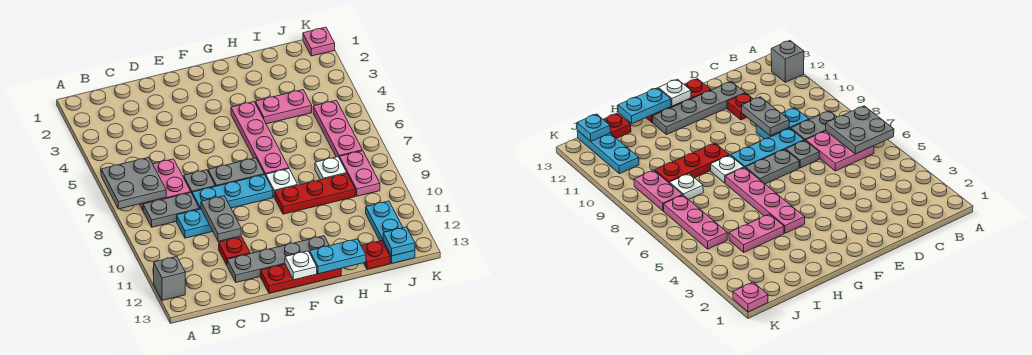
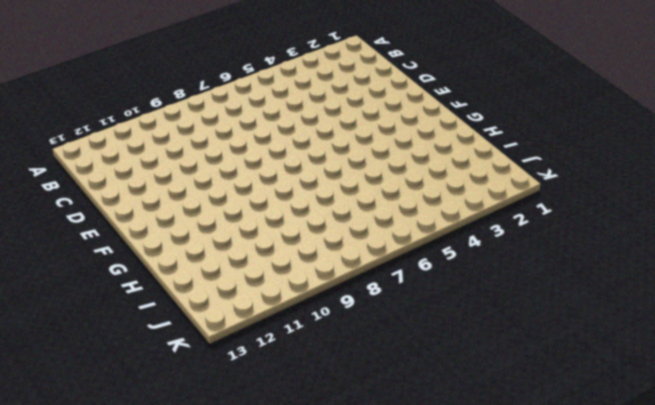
none -> grey brick A12 level 1
none -> pink plate B6:C7 level 1
none -> grey plate B8:C8 level 1

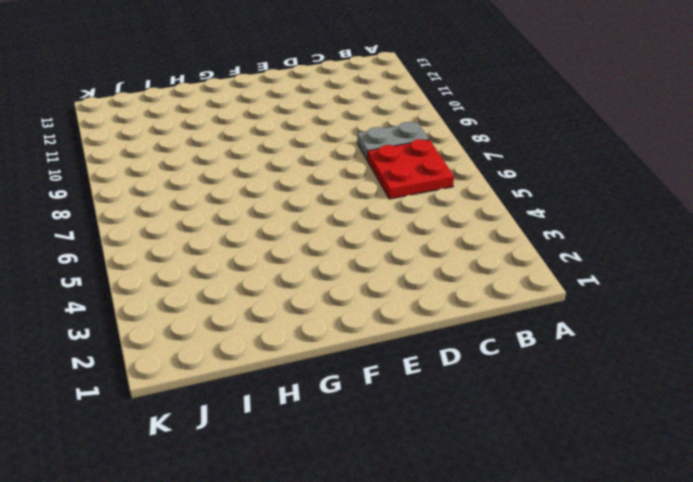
red plate B6:C7 level 1 -> pink plate B6:C7 level 1
none -> grey brick A12 level 1
none -> cyan plate C9:D9 level 1
none -> grey plate D7 level 1

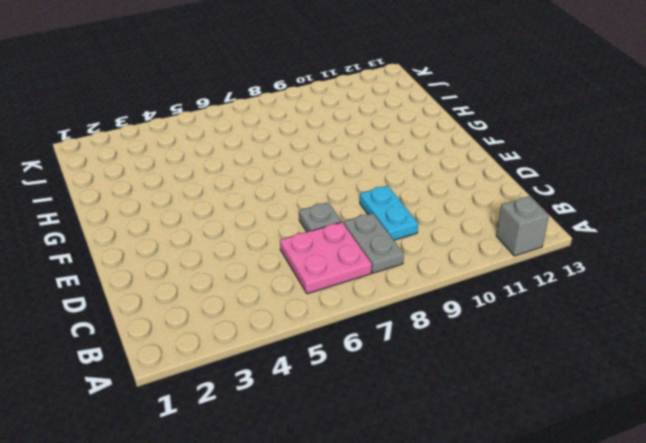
none -> cyan plate D8:F8 level 1
none -> red plate D11 level 1
none -> grey plate D12:G12 level 1

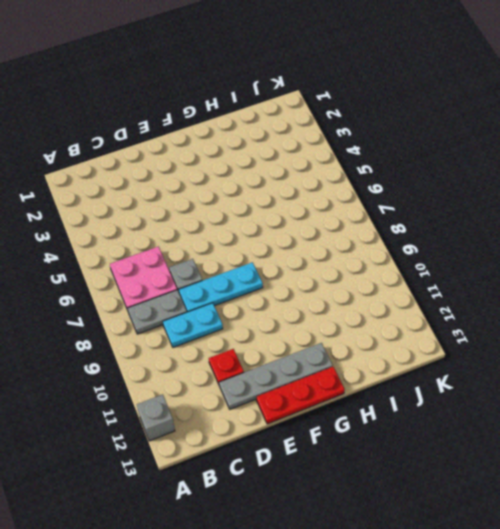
none -> grey plate E7:F7 level 1
none -> pink plate G4:G7 level 1
none -> white plate G8 level 1

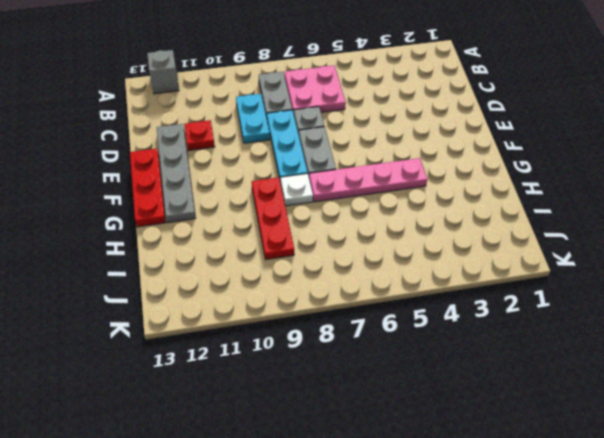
none -> pink plate H4:I4 level 1
none -> white plate I8 level 1
none -> red plate I13 level 1

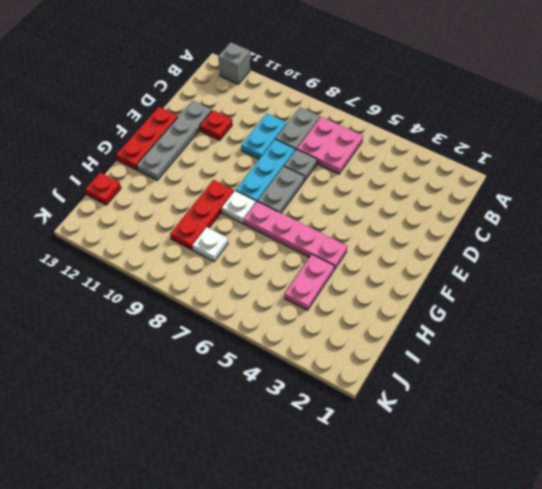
none -> pink plate J5:J7 level 1
none -> pink plate J8:J9 level 1
none -> cyan plate J11:J13 level 1

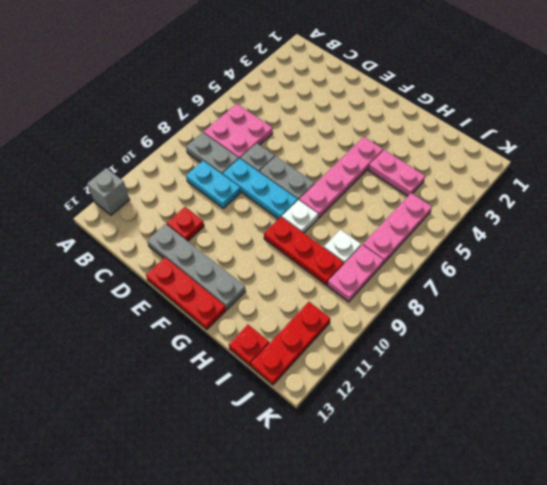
red plate J11:J13 level 1 -> cyan plate J11:J13 level 1
none -> pink plate K1 level 1
none -> grey plate A6:B7 level 2
none -> grey plate D9:D10 level 2

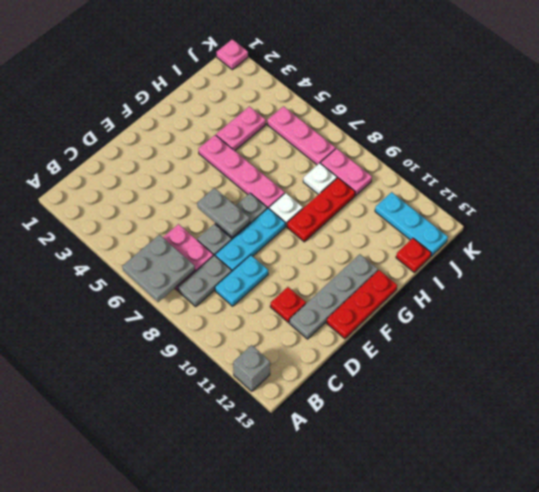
grey plate E6:E7 level 2 -> grey plate D9:D10 level 2
none -> white plate F13 level 2
none -> cyan plate G13:H13 level 2
none -> cyan plate J13 level 2

